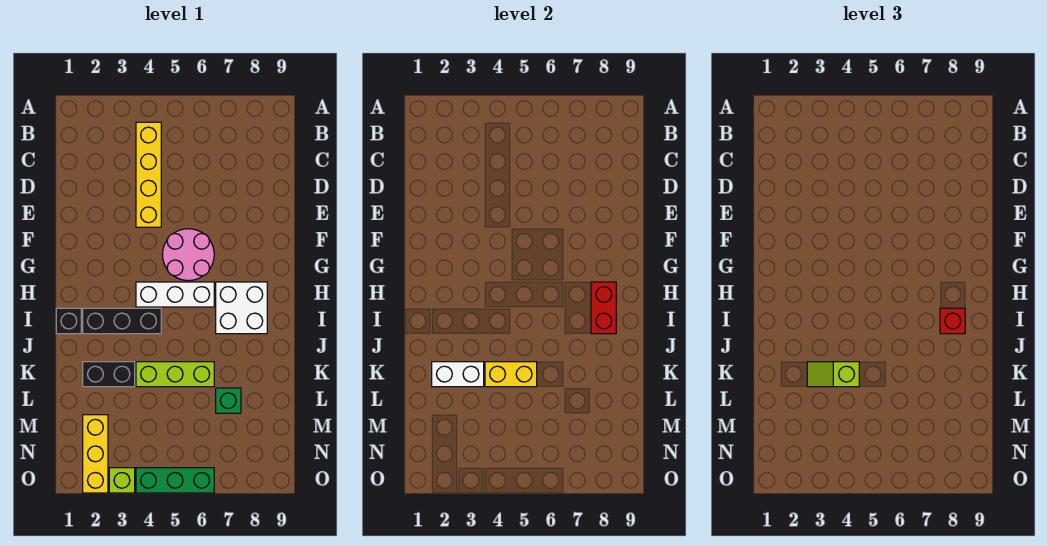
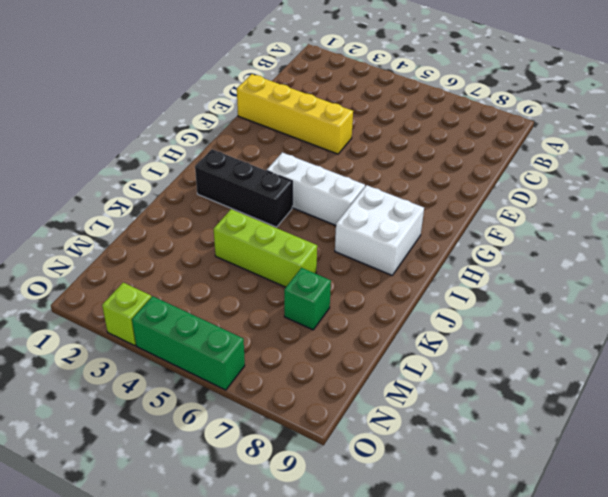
yellow brick E1:E4 level 1 -> yellow brick B4:E4 level 1
none -> pink round brick F5:G6 level 1
none -> black brick I1 level 1
none -> black brick K2:K3 level 1

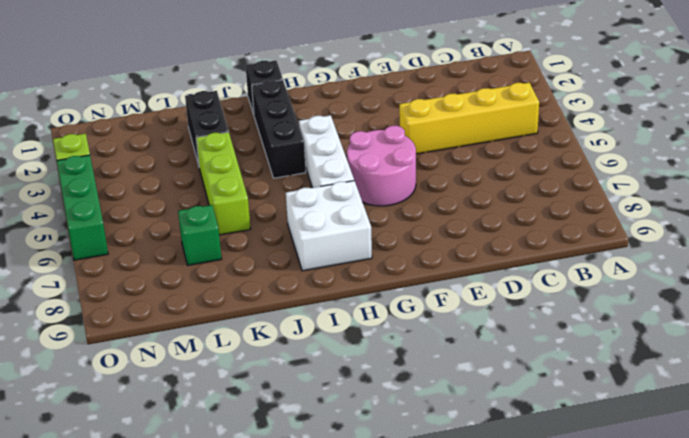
none -> yellow brick M2:O2 level 1
none -> red brick H8:I8 level 2
none -> white brick K2:K3 level 2

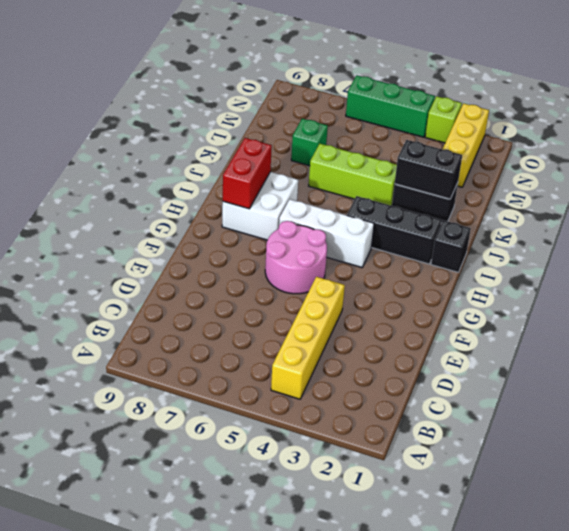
black brick K2:K3 level 2 -> white brick K2:K3 level 2
none -> yellow brick K4:K5 level 2
none -> red brick I8 level 3
none -> lime slope K3:K4 level 3 top 4

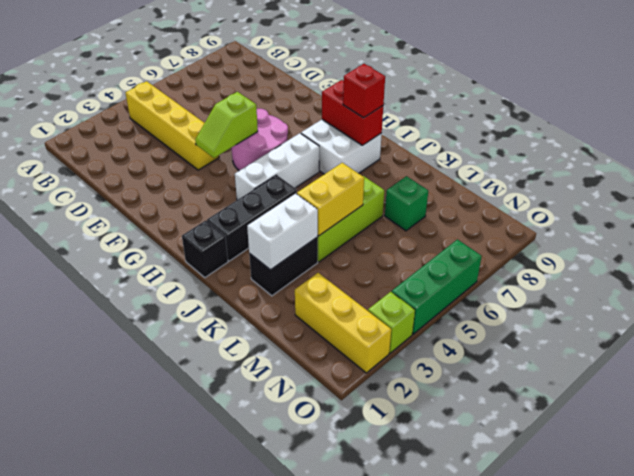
lime slope F4:F5 level 2 top 5 -> lime slope K3:K4 level 3 top 4

